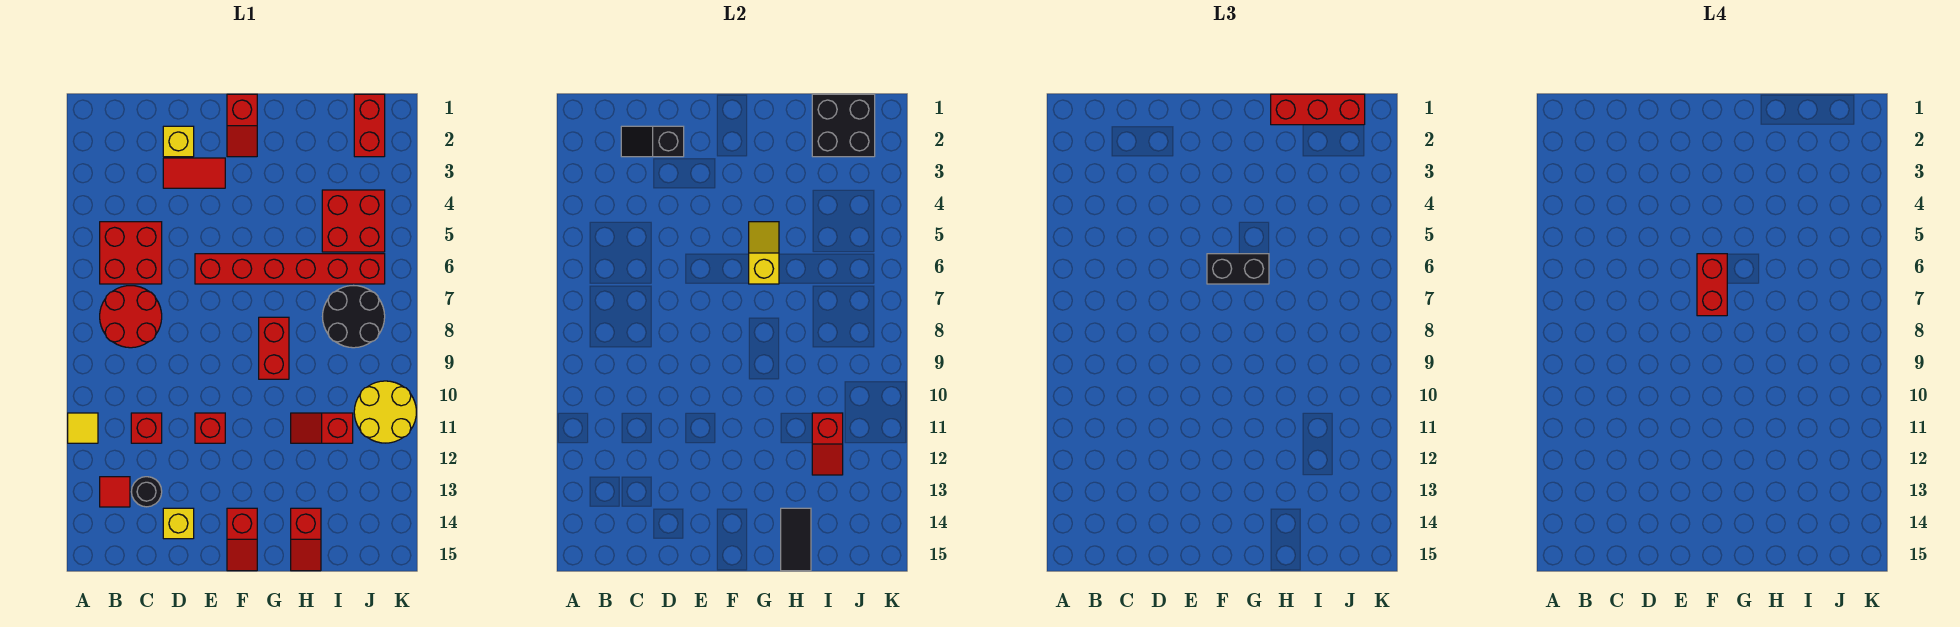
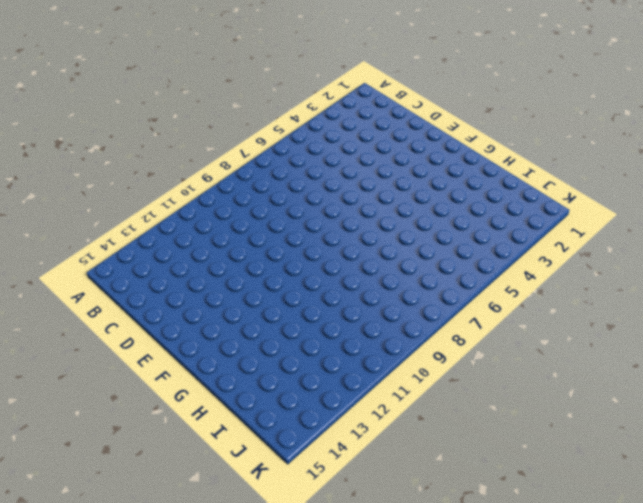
none -> yellow tile A11 level 1
none -> red brick B5:C6 level 1
none -> red round brick B7:C8 level 1

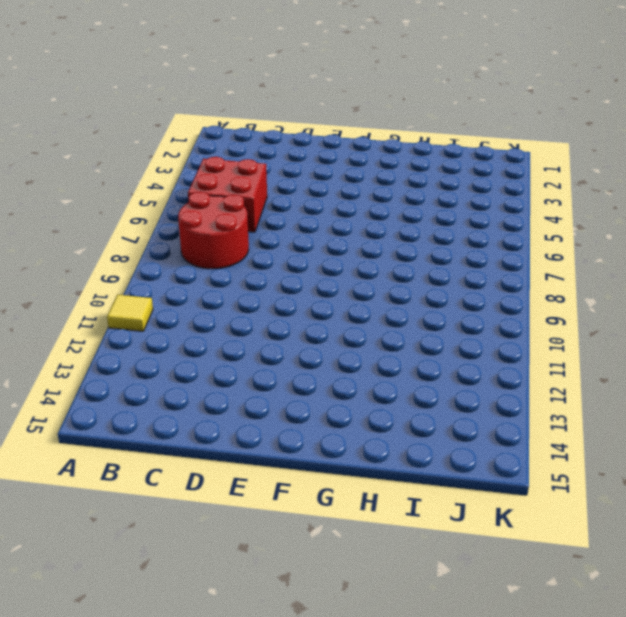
none -> red tile B13 level 1
none -> red brick C11 level 1
none -> black round brick C13 level 1

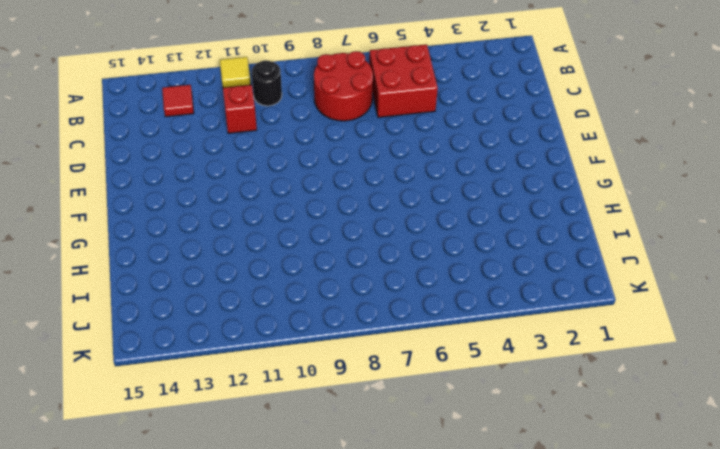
black round brick B10 level 1 -> black round brick C13 level 1
none -> yellow brick D2 level 1
none -> red tile D3:E3 level 1
none -> yellow brick D14 level 1

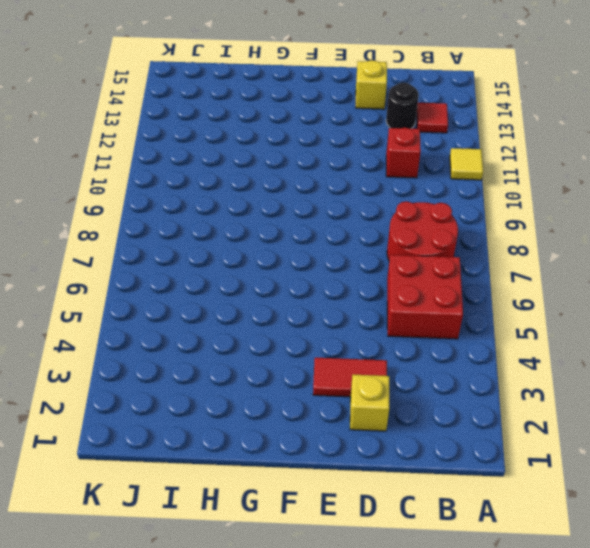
none -> red brick E6:J6 level 1
none -> red brick E11 level 1
none -> red slope F1:F2 level 1 top 1

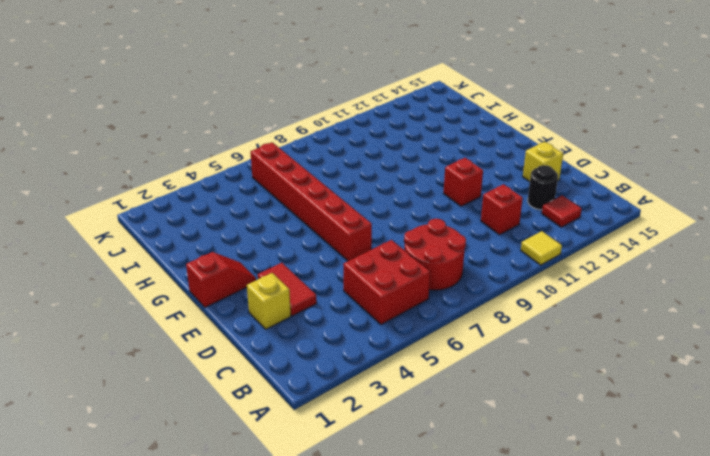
none -> red slope F14:F15 level 1 top 14
none -> red brick G8:G9 level 1
none -> red slope H11:I11 level 1 top I

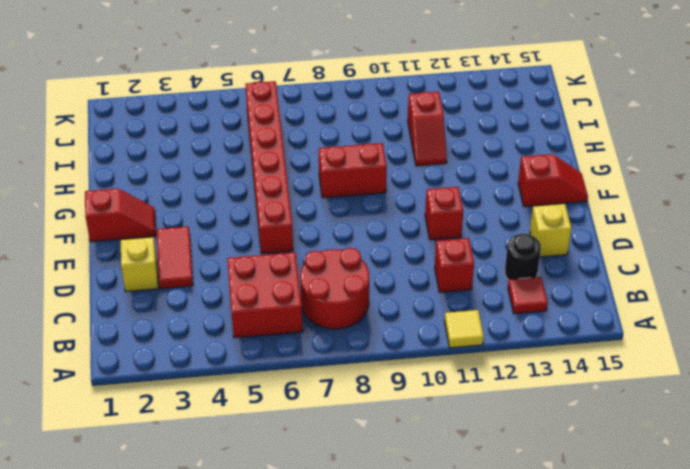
none -> red slope H14:H15 level 1 top 14
none -> red brick I4:J5 level 1
none -> black round brick I7:J8 level 1

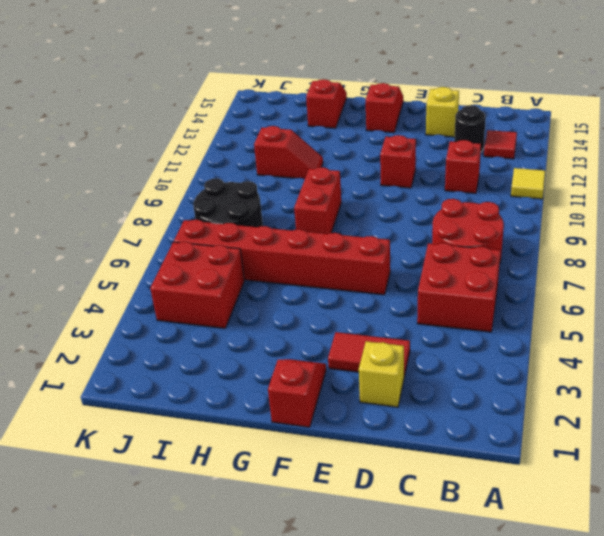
none -> red brick J1:J2 level 1
none -> yellow round brick J10:K11 level 1
none -> black slope C2:D2 level 2 top D

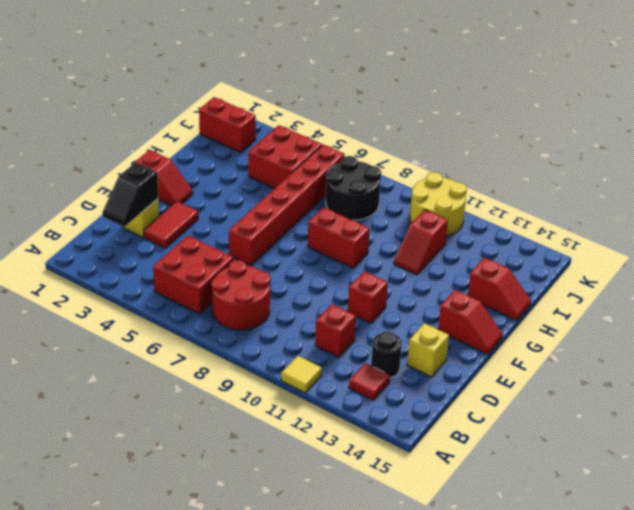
none -> yellow slope G5:G6 level 2 top 6
none -> black tile H14:H15 level 2
none -> black brick I1:J2 level 2

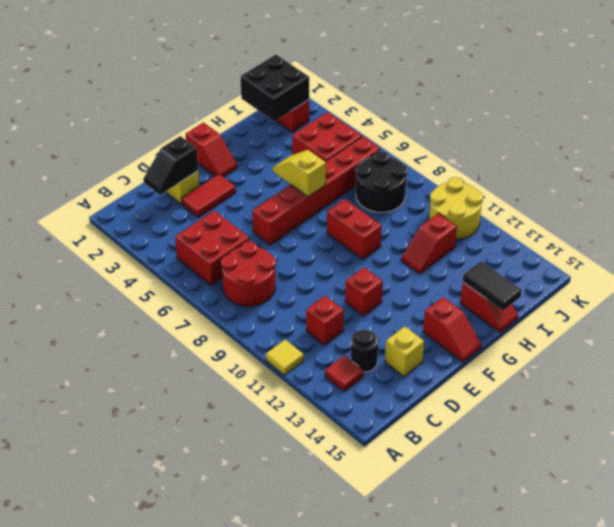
none -> red slope I11:I12 level 2 top 11
none -> black brick F6:G6 level 3
none -> red brick H1:J1 level 3

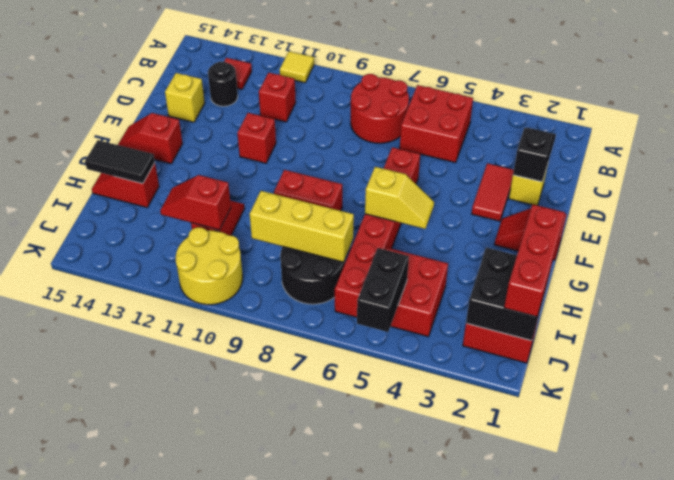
yellow brick I7:I9 level 2 -> none
black brick J5:K5 level 2 -> black brick F6:G6 level 3
none -> red brick F6:F7 level 4

